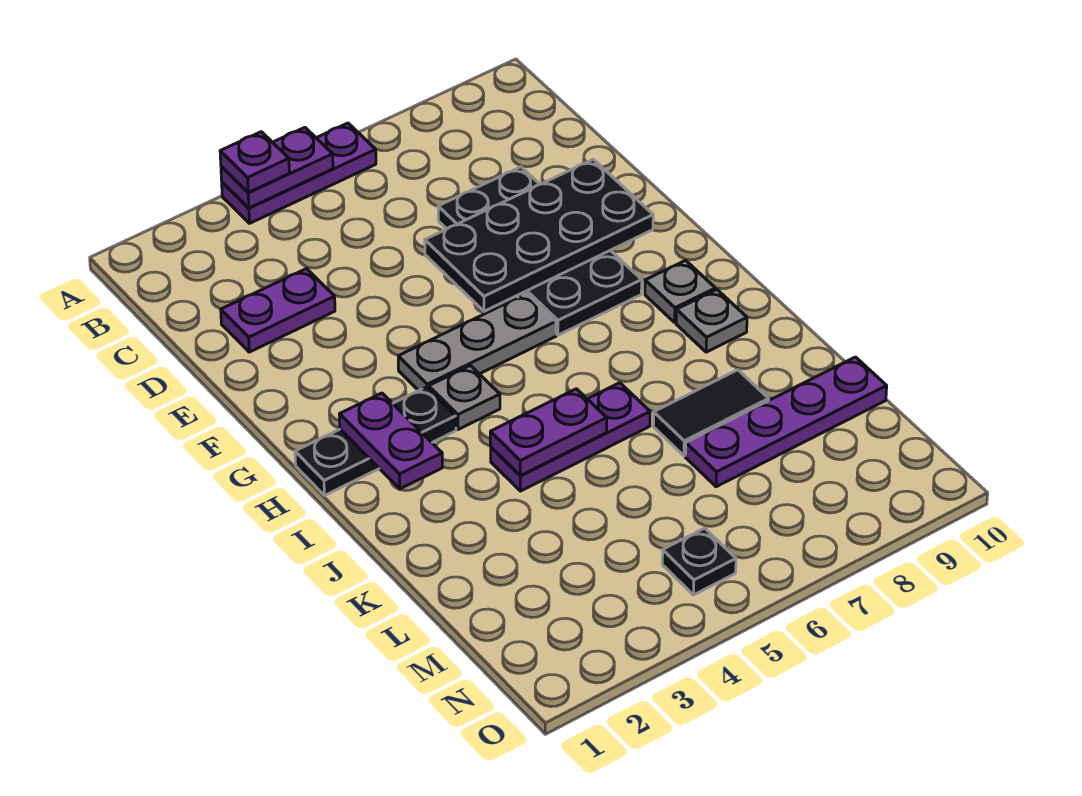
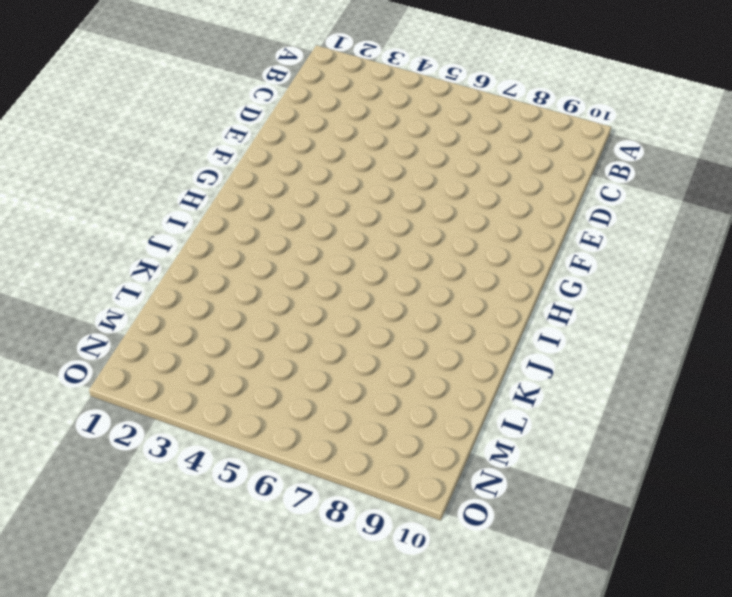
none -> purple plate A4:A6 level 1
none -> purple plate D2:D3 level 1
none -> black plate D7:G8 level 1

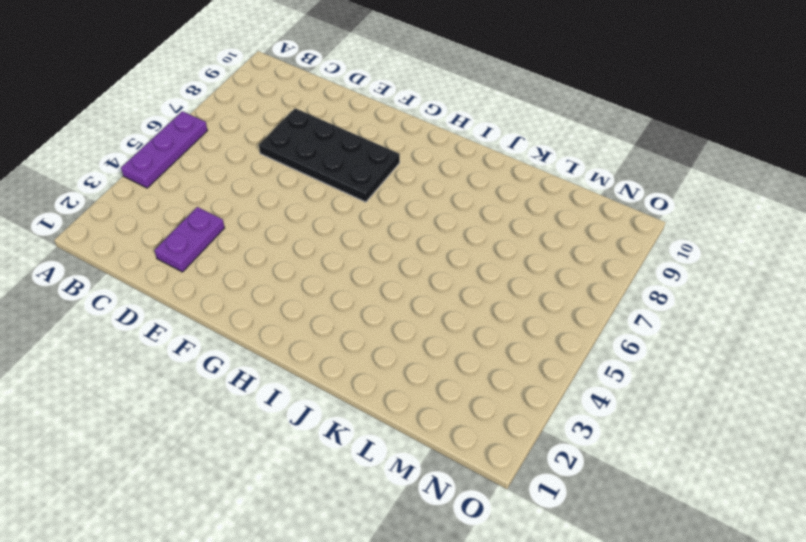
none -> grey plate G4:G6 level 1
none -> black plate H1:H3 level 1
none -> grey plate H4 level 1

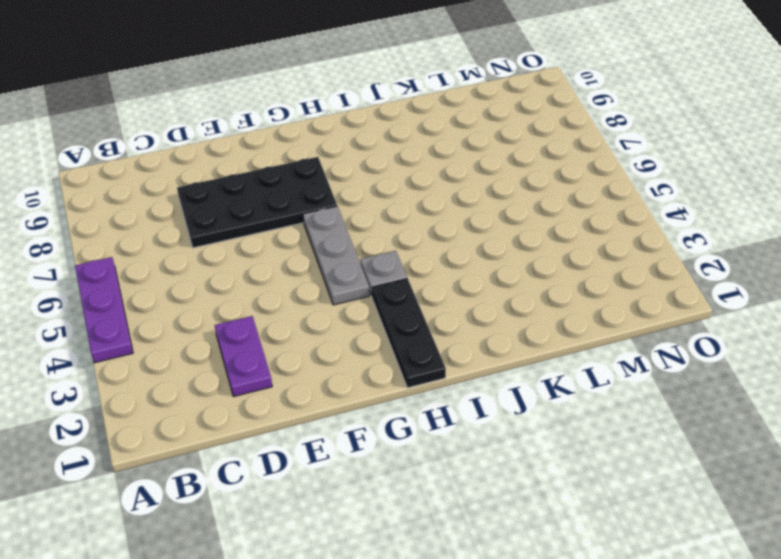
none -> grey plate H9 level 1
none -> grey plate I9 level 1
none -> purple plate J4:J6 level 1

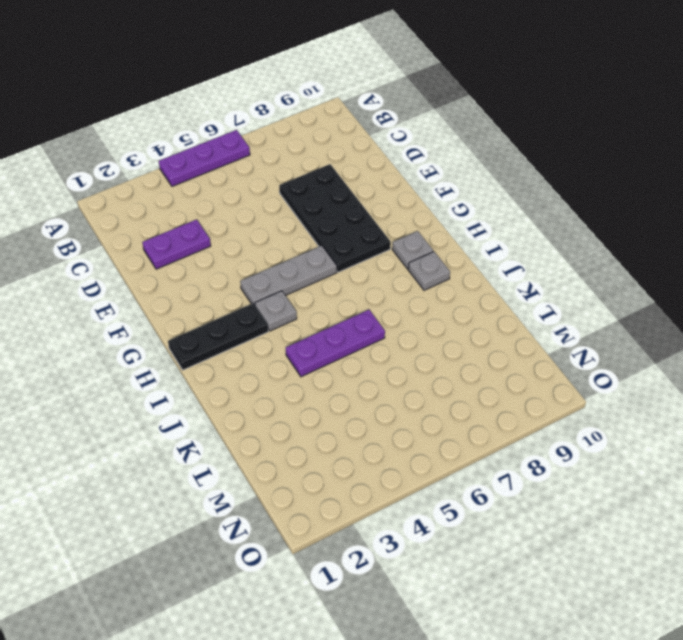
none -> black tile K7:K8 level 1
none -> purple plate L7:L10 level 1
none -> black plate N5 level 1

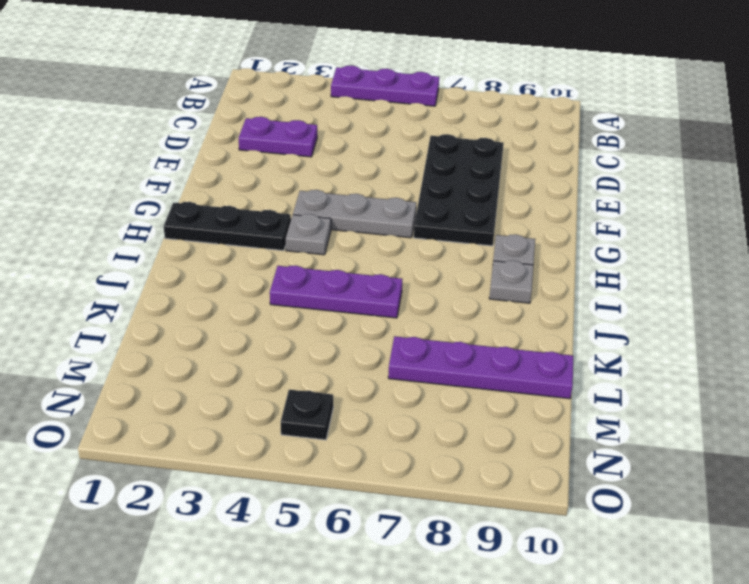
none -> black tile K7:K8 level 1
none -> purple plate A4:A5 level 2
none -> black plate E6:F9 level 2

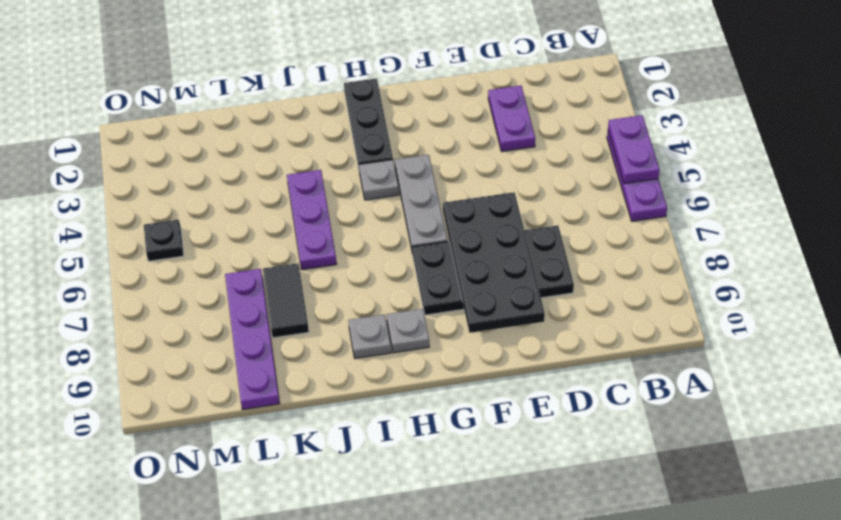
none -> purple plate H2:I2 level 2
none -> purple plate J4:J5 level 2
none -> purple plate A4 level 3

